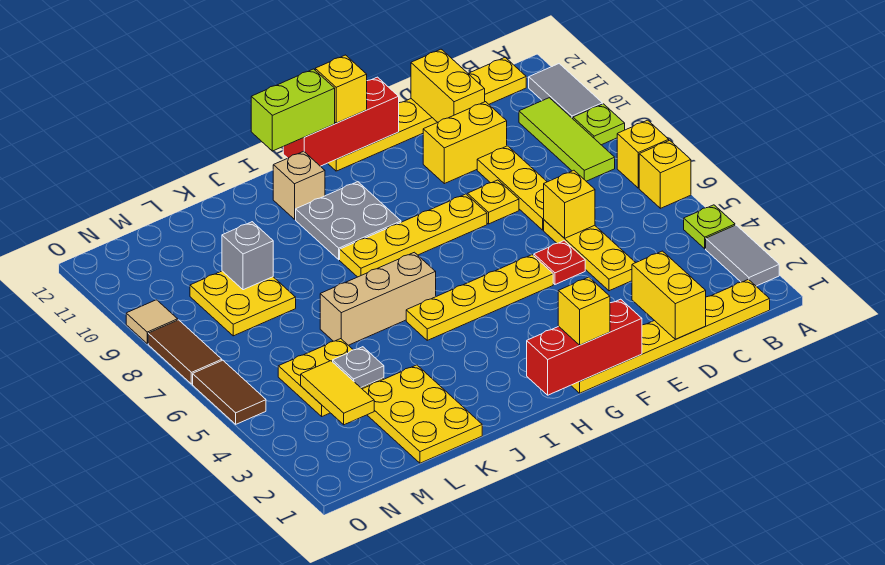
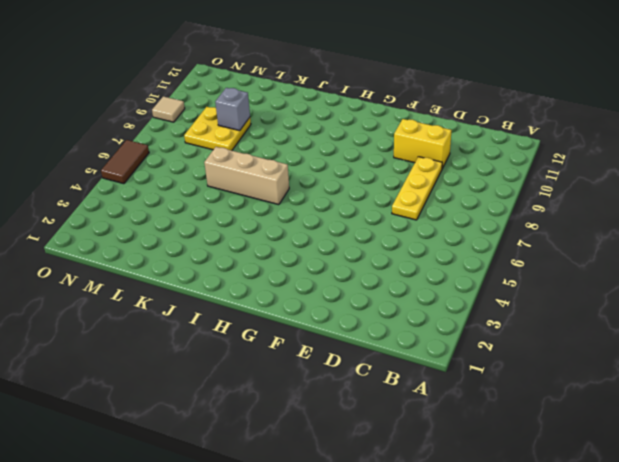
none -> grey tile A2:A3 level 1
none -> lime plate A4 level 1
none -> yellow brick A6 level 1
none -> yellow brick A7 level 1

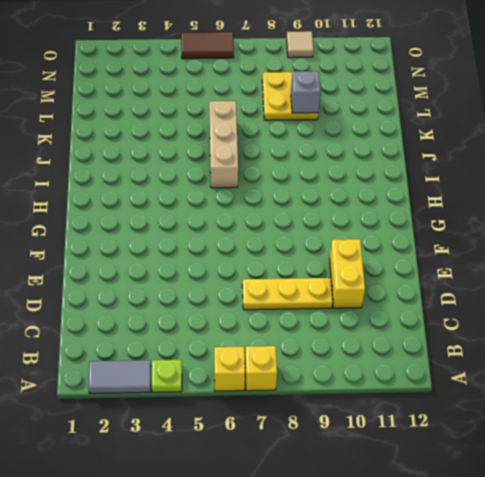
none -> lime plate A9 level 1
none -> grey tile A10:A11 level 1
none -> yellow plate B1:G1 level 1
none -> lime tile B8:B10 level 1

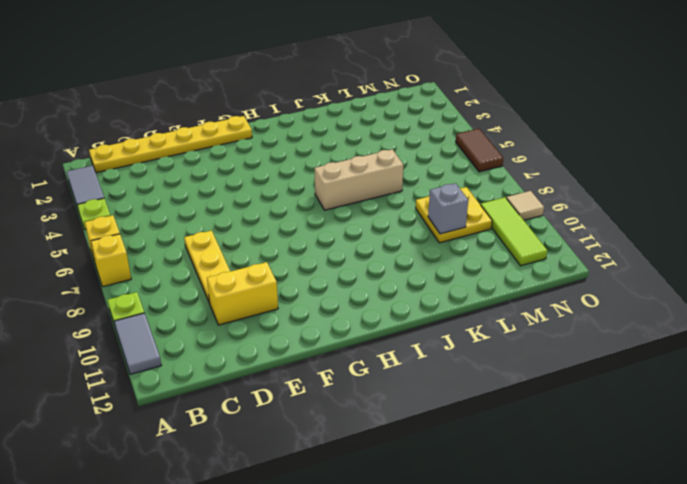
lime tile N9:N11 level 1 -> lime tile B8:B10 level 1
none -> yellow plate B12:G12 level 1
none -> yellow plate D4:D6 level 1
none -> red plate E5 level 1
none -> yellow plate E8 level 1

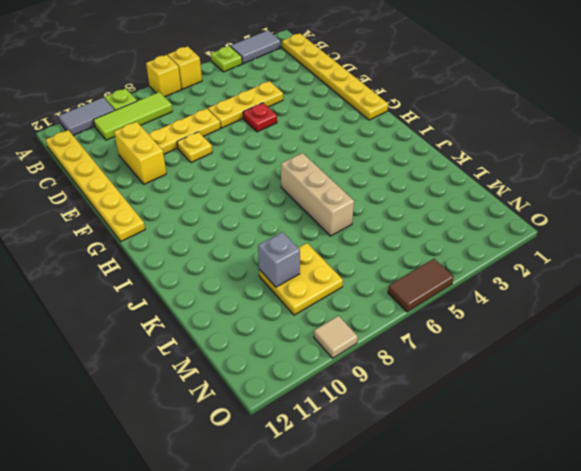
none -> yellow plate F5:I5 level 1
none -> yellow plate F8:I8 level 1
none -> grey plate H9:I10 level 1
none -> tan brick I11 level 1

